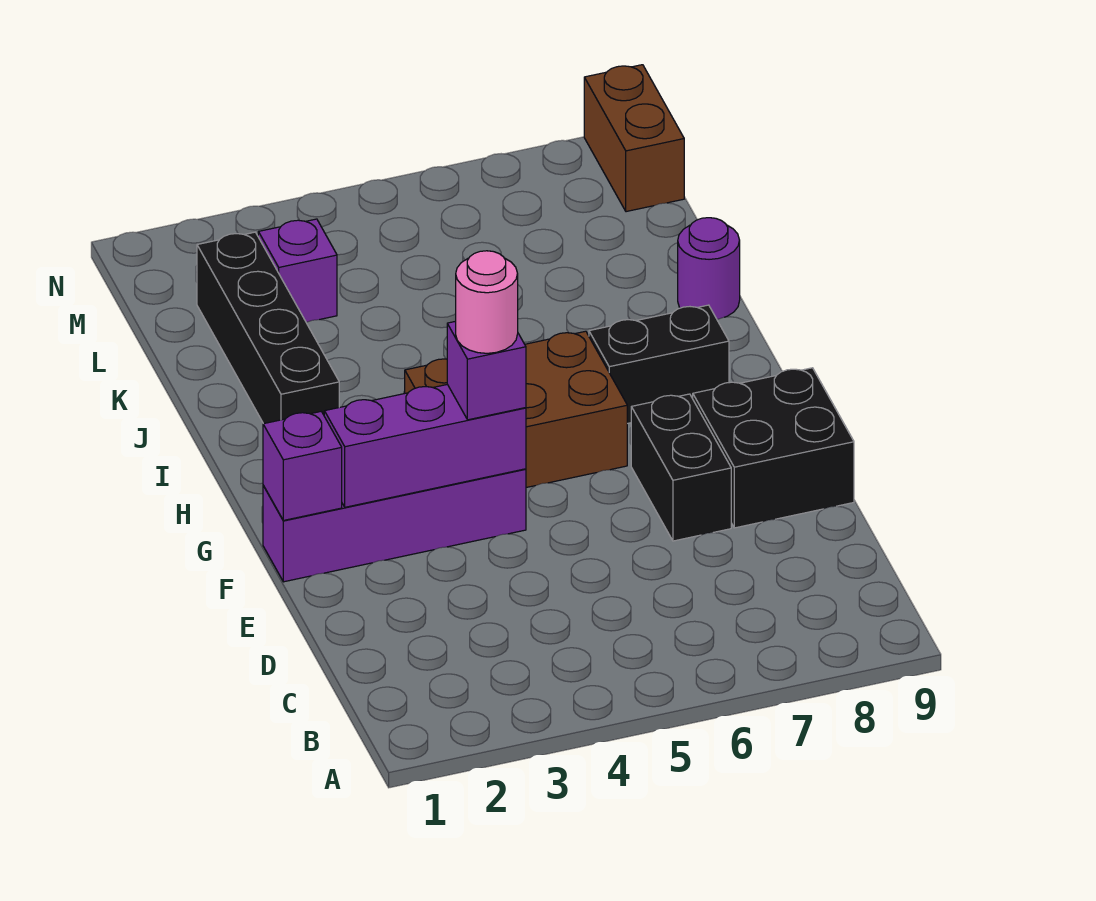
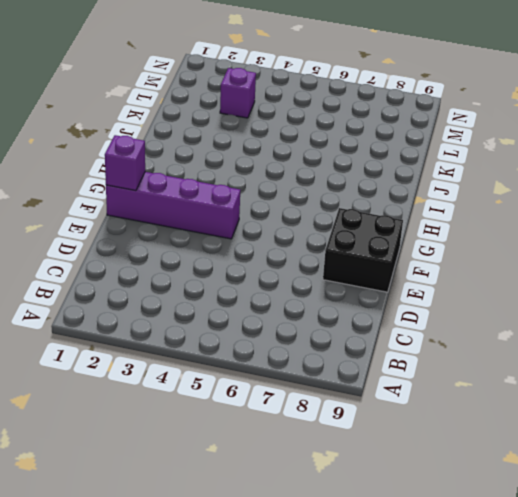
none -> black brick E7:F7 level 1
none -> brown brick G4:H6 level 1
none -> black brick H7:H8 level 1

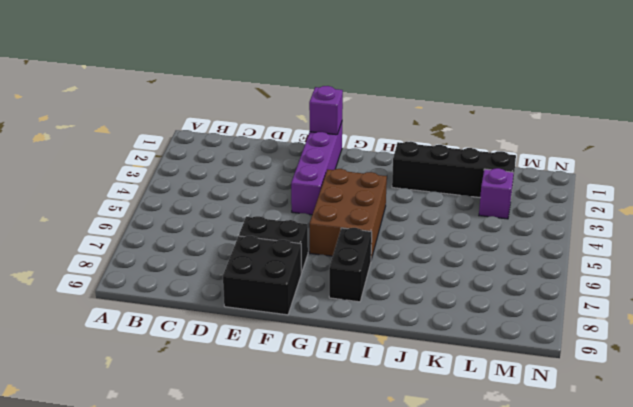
none -> purple round brick J9 level 1
none -> brown brick M9:N9 level 1
none -> purple brick F2:F4 level 2

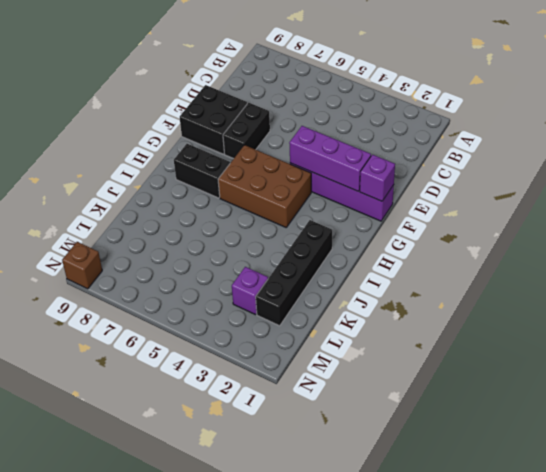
brown brick N9 level 1 -> brown brick M9:N9 level 1
none -> purple round brick J9 level 1
none -> purple brick F4 level 3
none -> pink round brick F4 level 4

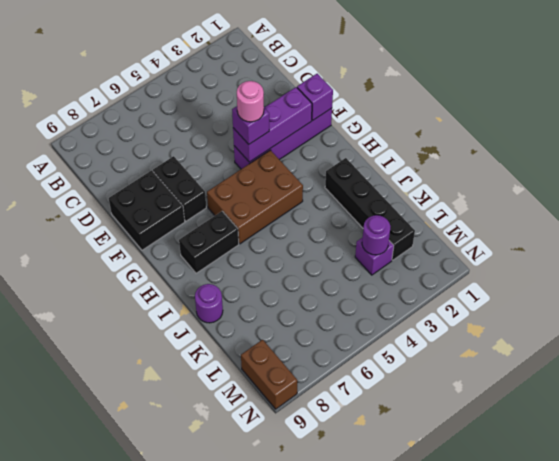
purple round brick L3 level 2 -> none

